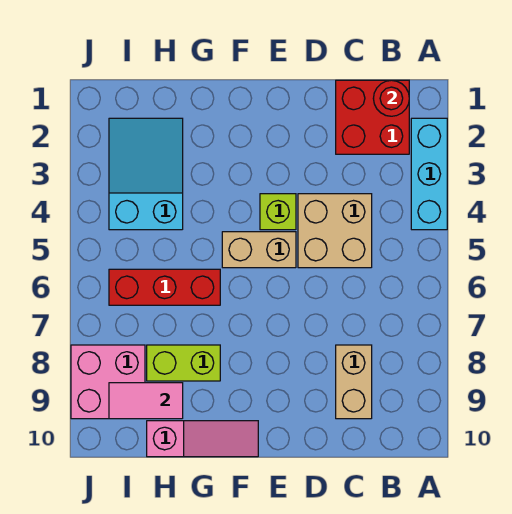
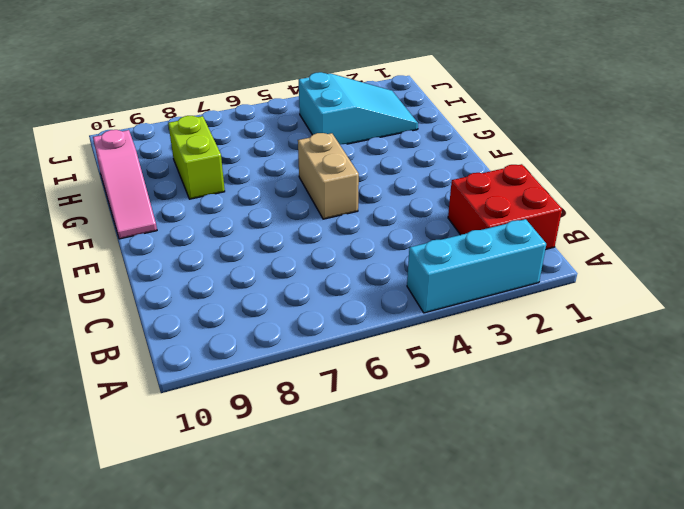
none -> tan brick C4:D5 level 1
none -> tan brick C8:C9 level 1
none -> lime brick E4 level 1

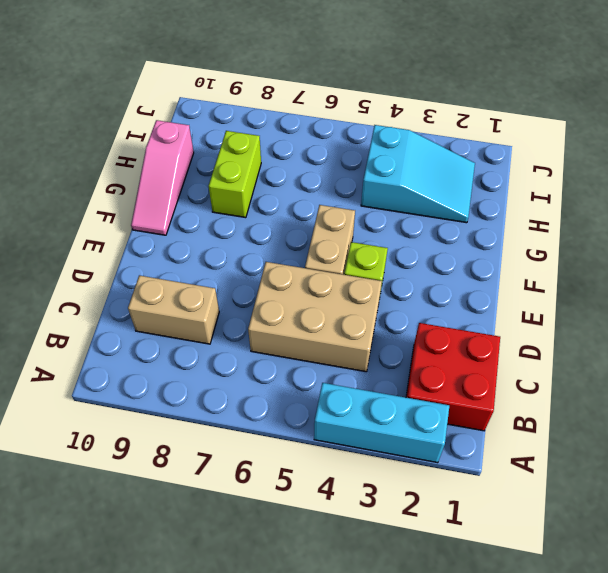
tan brick C4:D6 level 1 -> tan brick C4:D5 level 1
none -> red brick G6:I6 level 1
none -> pink brick I8:J9 level 1
none -> red round brick B1 level 2

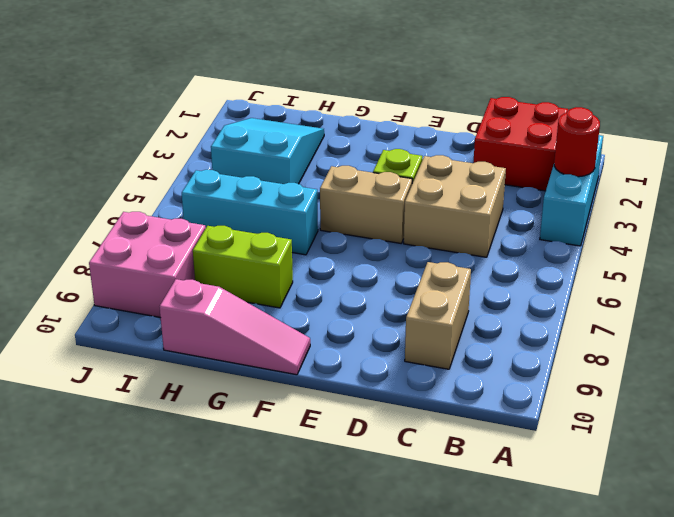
red round brick A3 level 2 -> red round brick B1 level 2
cyan brick G6:I6 level 1 -> red brick G6:I6 level 1
none -> pink tile H9:I9 level 2

